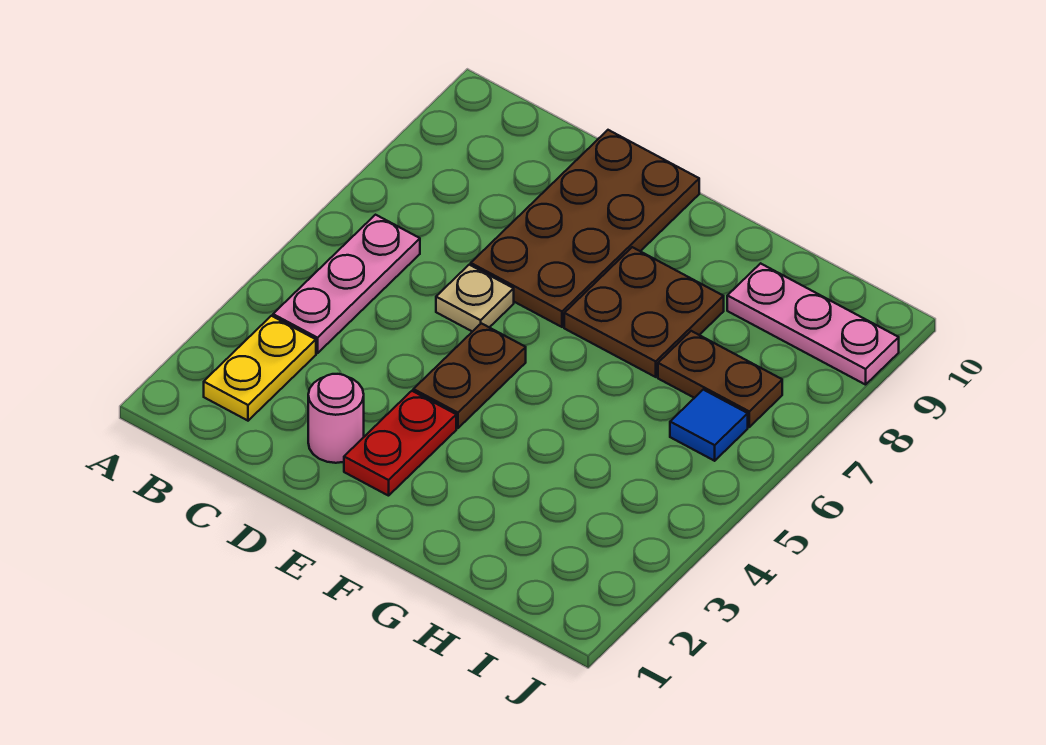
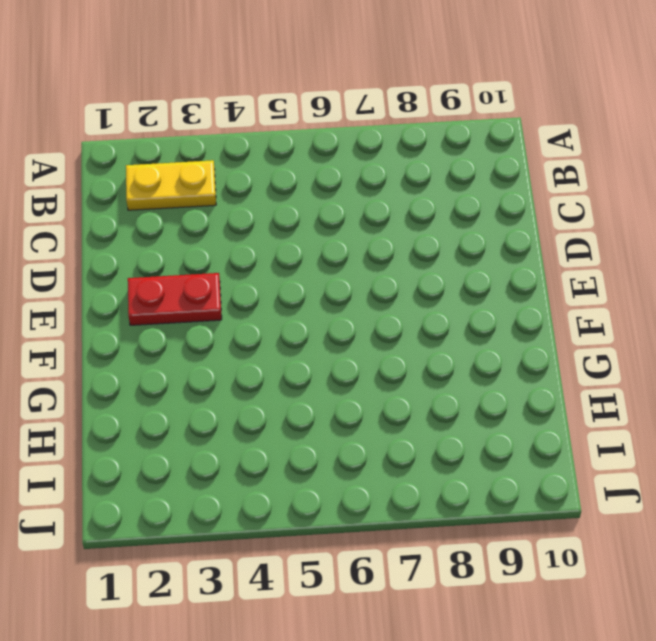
none -> pink plate B4:B6 level 1
none -> pink round brick D2 level 1

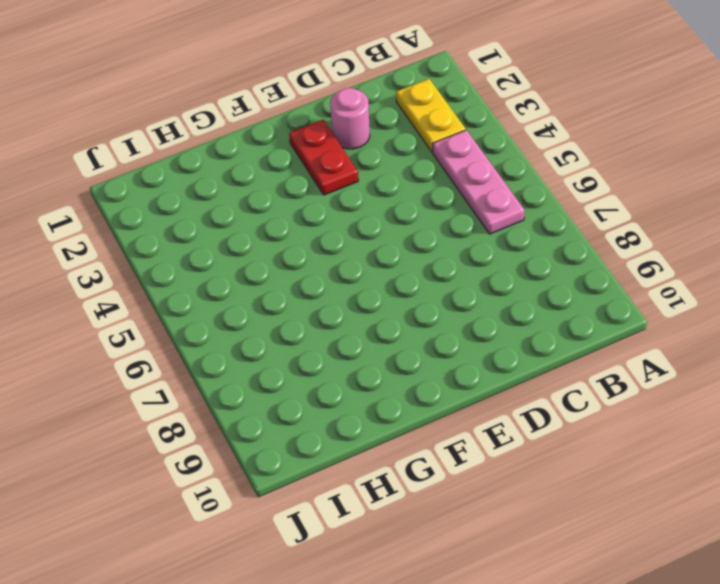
none -> tan plate D6 level 1
none -> brown plate D7:E10 level 1

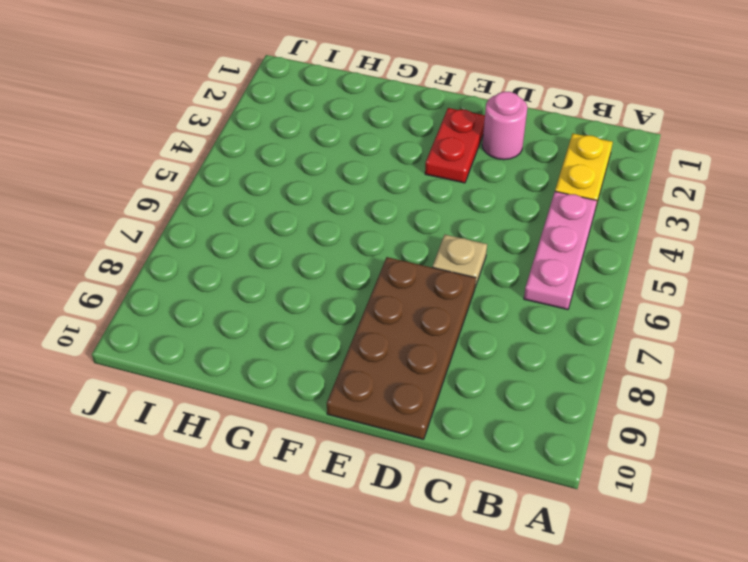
none -> brown plate E4:E5 level 1
none -> brown plate F7:G8 level 1

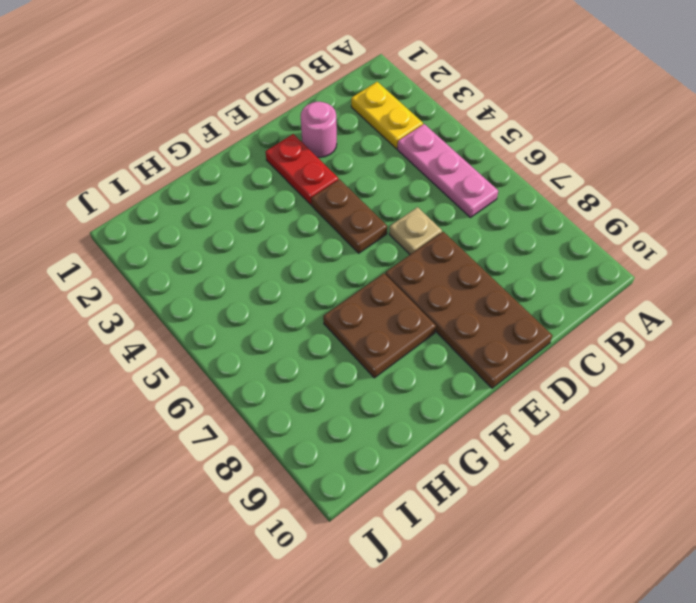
none -> brown plate H7:I7 level 1
none -> pink plate H9:J9 level 1

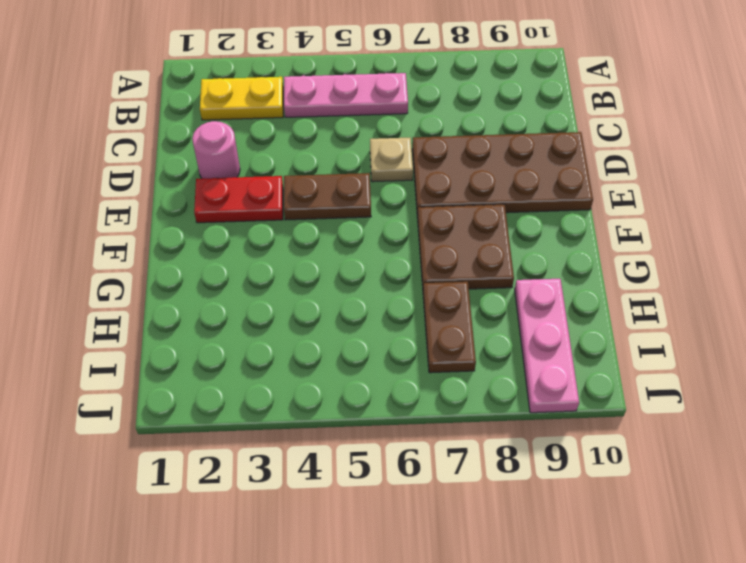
none -> blue tile I6 level 1

